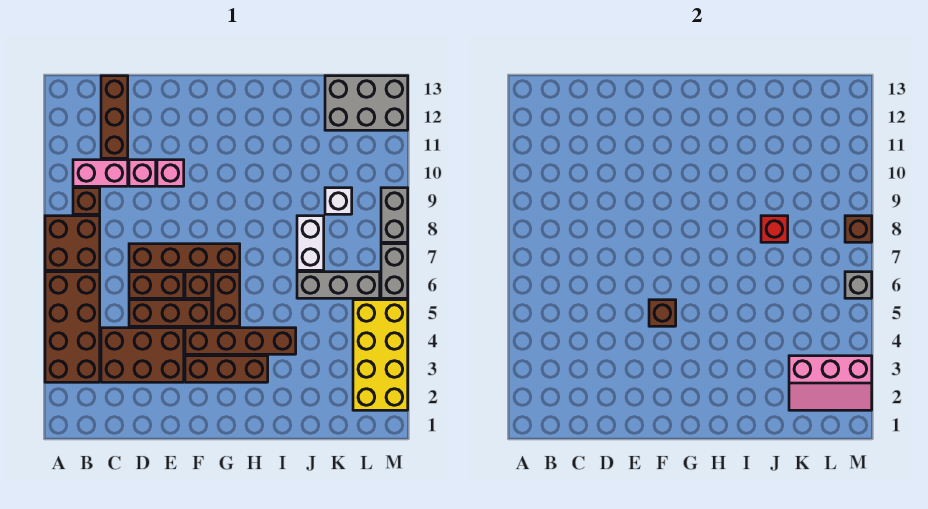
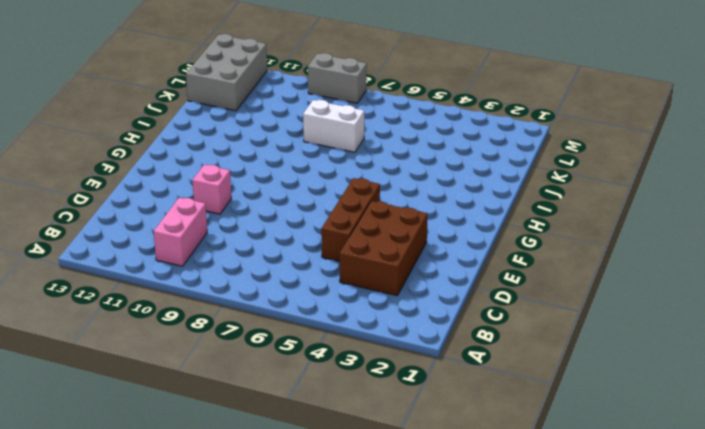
none -> brown brick A3:B6 level 1
none -> brown brick A7:B8 level 1
none -> brown brick B9 level 1

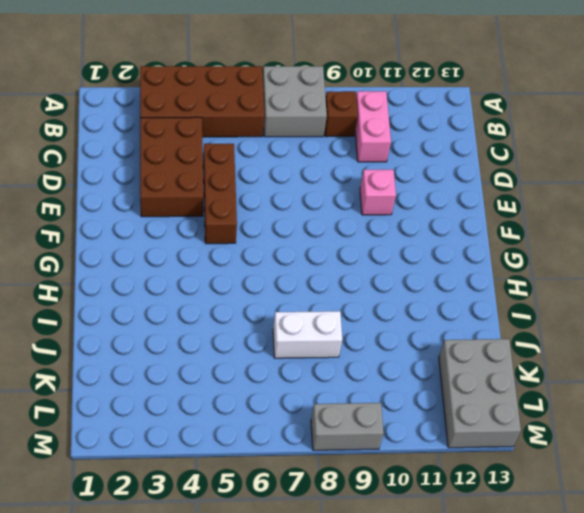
grey brick A7:B8 level 1 -> brown brick A7:B8 level 1
none -> brown brick C11:C13 level 1
none -> brown brick D6:E6 level 1
none -> brown brick D7:G7 level 1

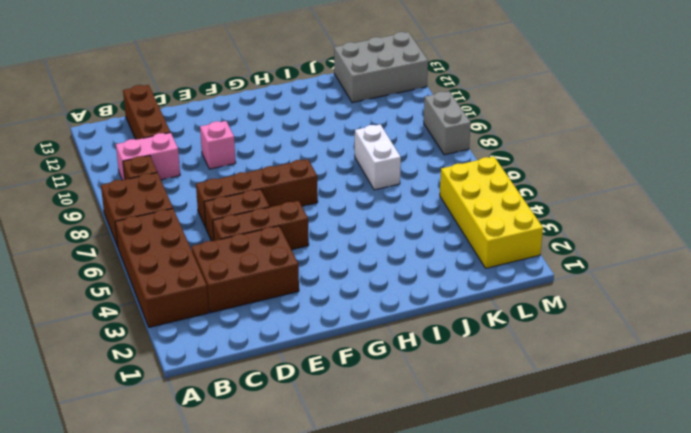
none -> pink brick D10 level 1
none -> brown brick F3:H3 level 1
none -> brown brick F4:I4 level 1

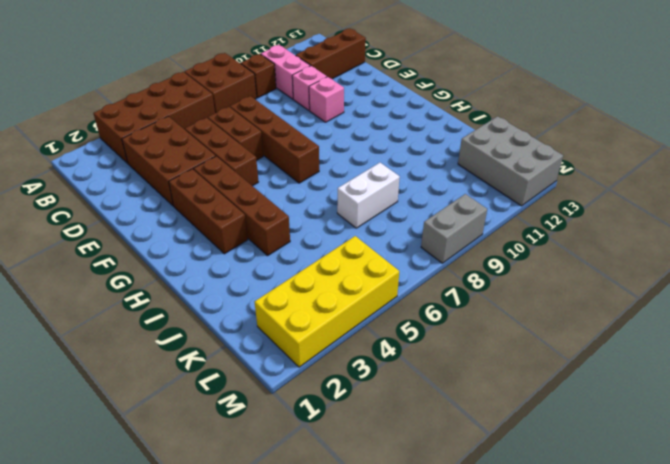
none -> brown brick F6 level 1
none -> brown brick G5:G6 level 1
none -> grey brick J6:L6 level 1

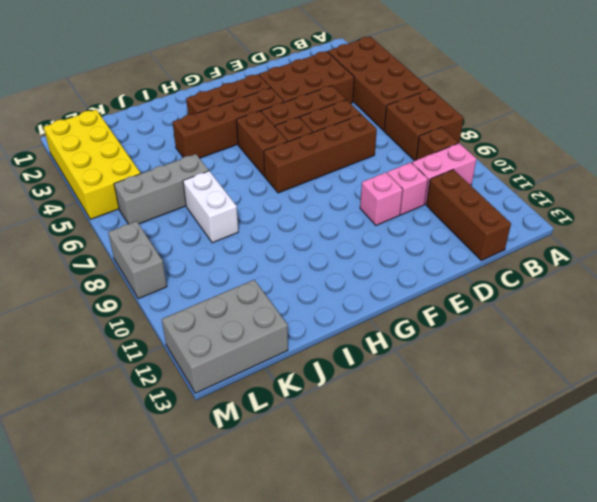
none -> white brick K9 level 1
none -> grey brick M6:M7 level 1
none -> brown brick F5 level 2

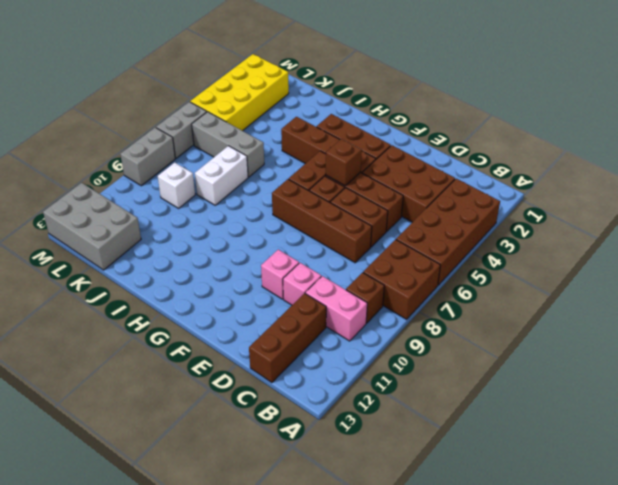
none -> red brick J8 level 2
none -> pink slope K2:M3 level 2 top 3
none -> grey brick M6 level 2

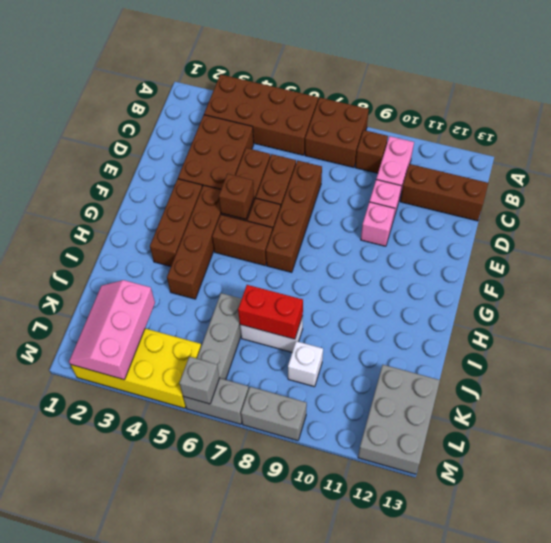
red brick J7:J8 level 2 -> red brick J8 level 2
none -> brown brick M8 level 2

